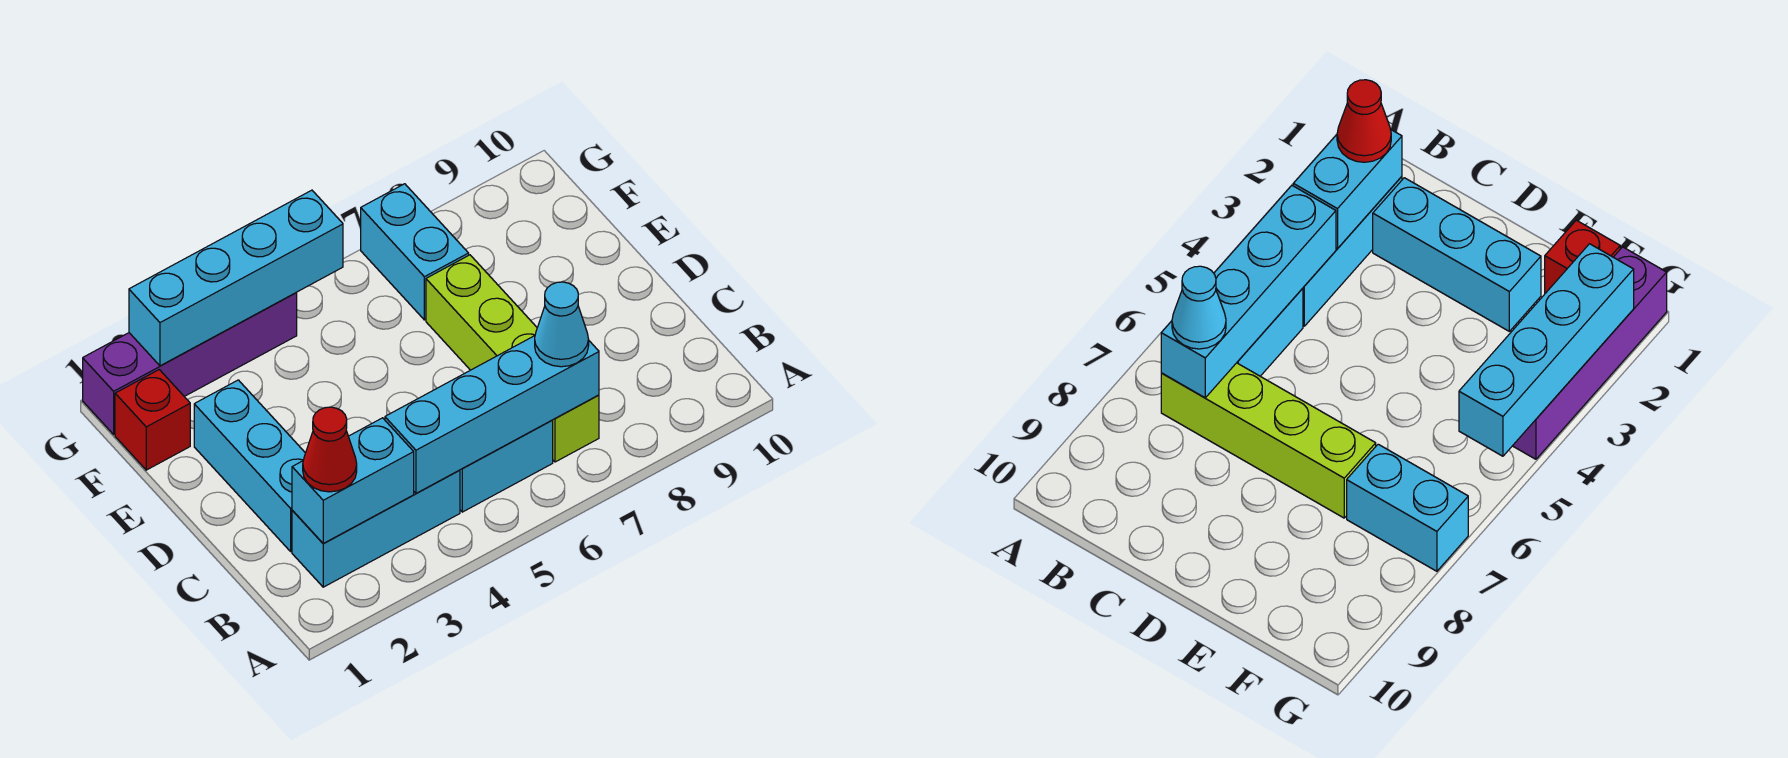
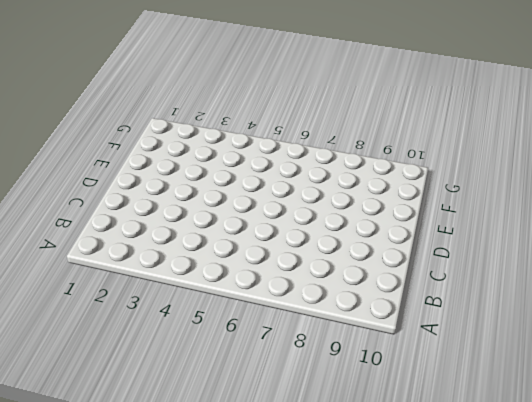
none -> cyan brick B2:B4 level 1
none -> cyan brick B5:B6 level 1
none -> lime brick B7:E7 level 1

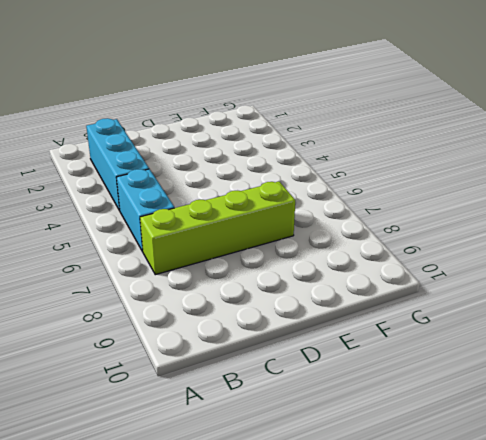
none -> cyan brick C2:E2 level 1
none -> red brick F1 level 1
none -> cyan brick F7:G7 level 1

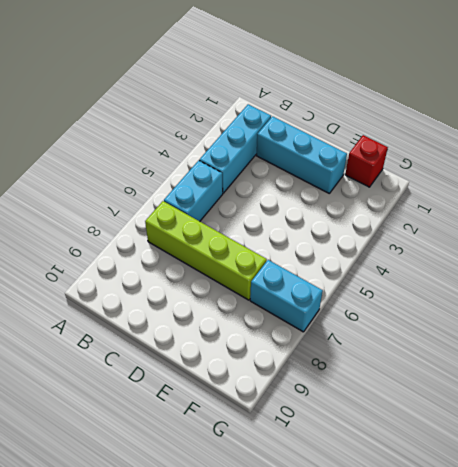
none -> purple brick G1:G4 level 1
none -> cyan brick B2:B3 level 2
none -> cyan brick B4:B7 level 2

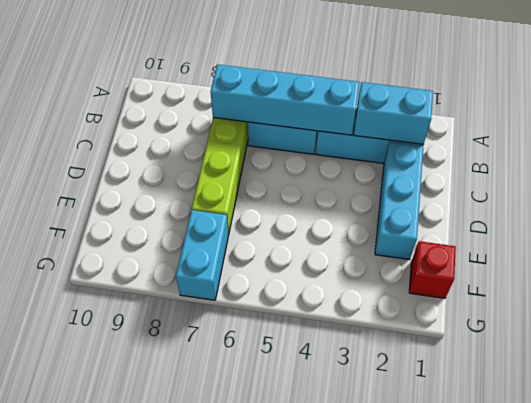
none -> purple brick G1:G4 level 1
none -> cyan brick G2:G5 level 2
none -> red cone B2 level 3

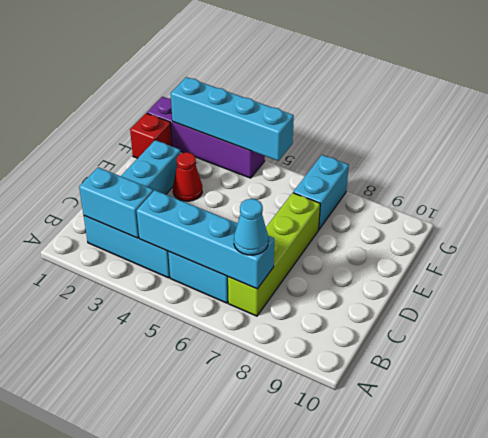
red cone E3 level 1 -> red cone B2 level 3

